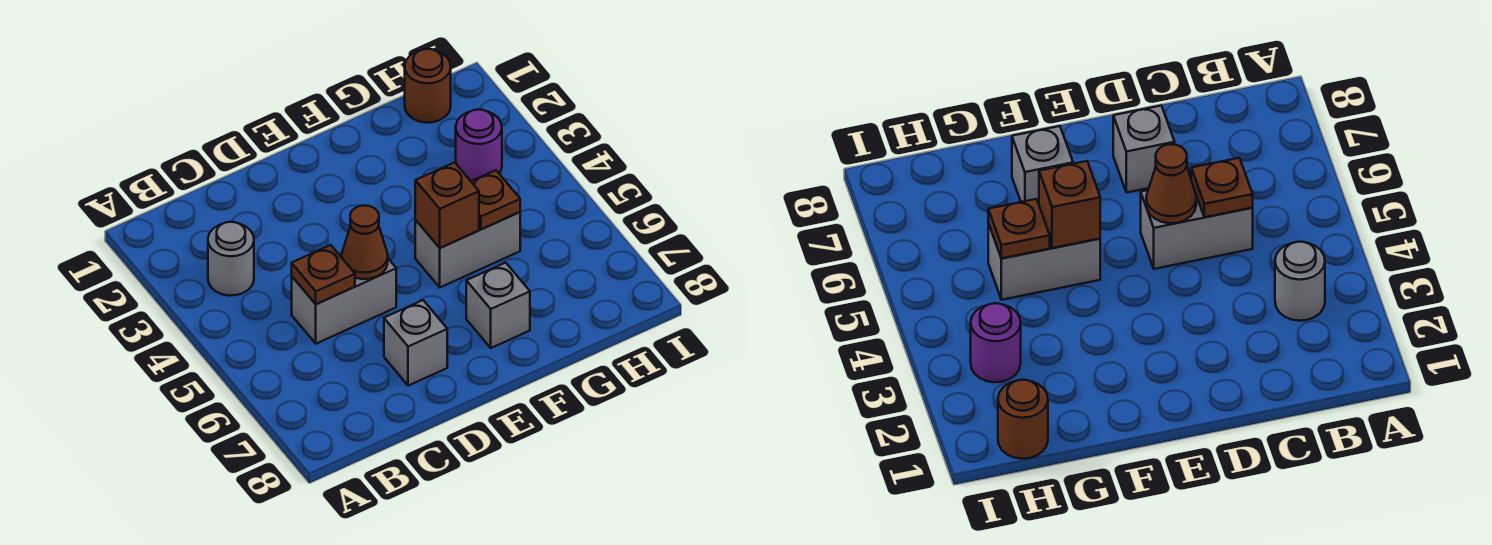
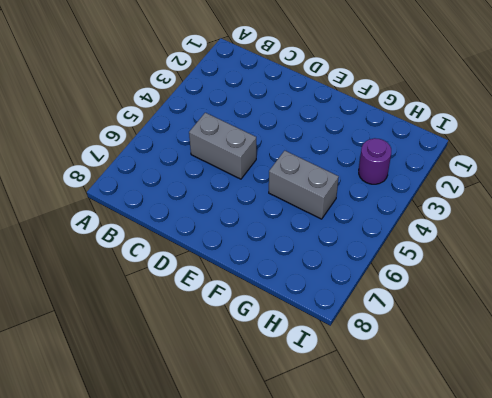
none -> grey round brick B3 level 1
none -> grey brick D7 level 1

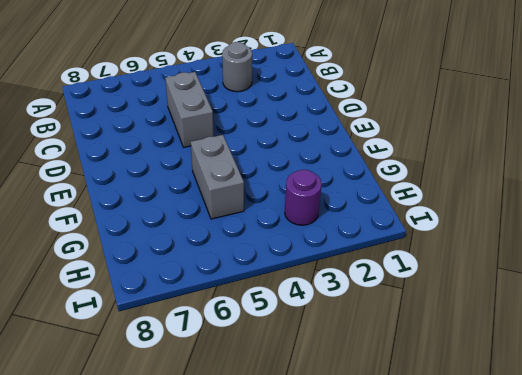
none -> grey brick D7 level 1
none -> grey brick F7 level 1

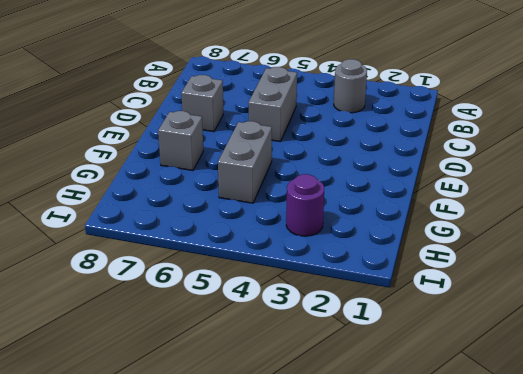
none -> brown round brick H1 level 1
none -> brown plate C5 level 2

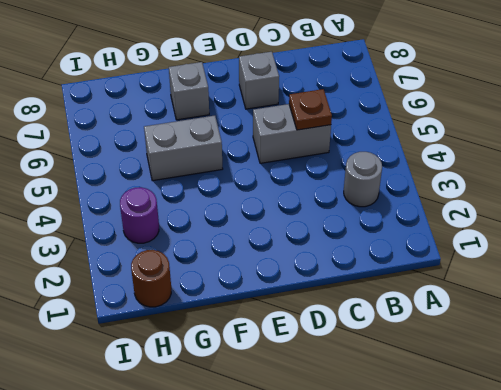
none -> brown cone D5 level 2
none -> brown brick F5 level 2

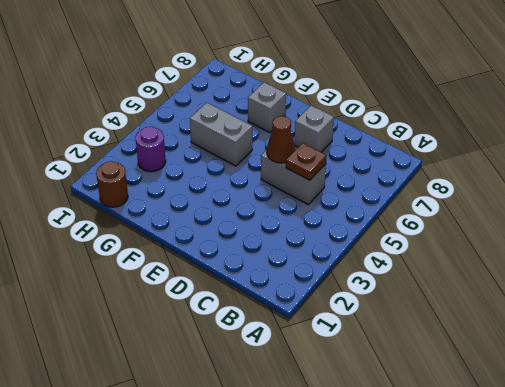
none -> grey round brick B3 level 1
none -> brown brick F5 level 2

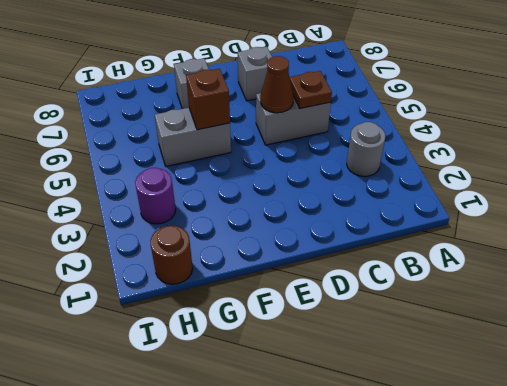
none -> brown plate G5 level 2

